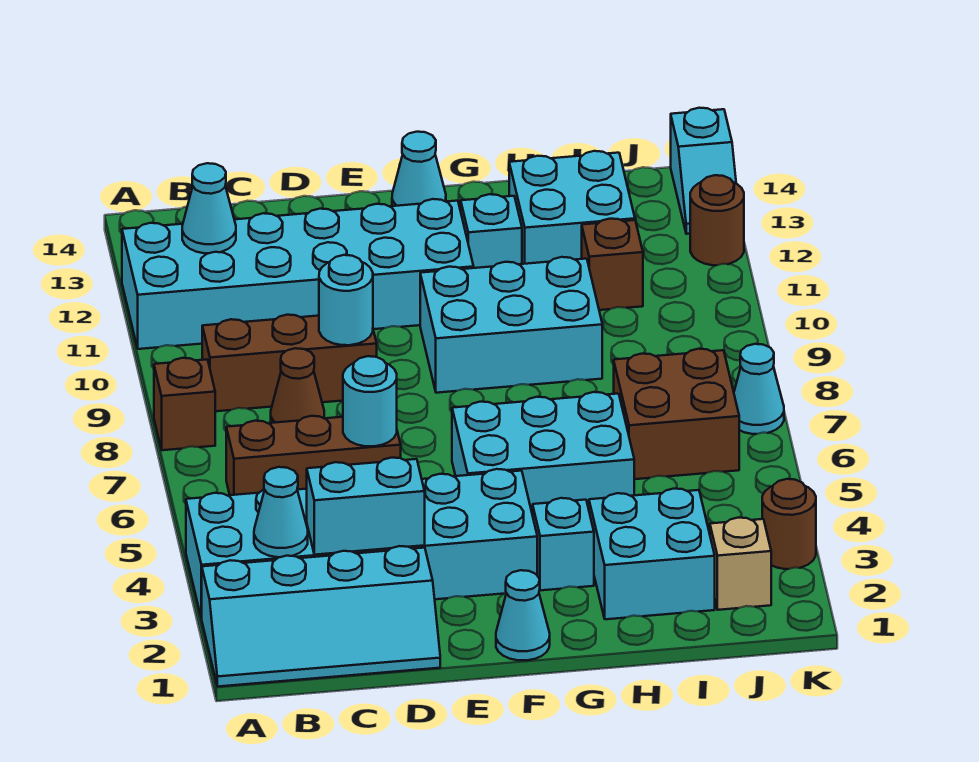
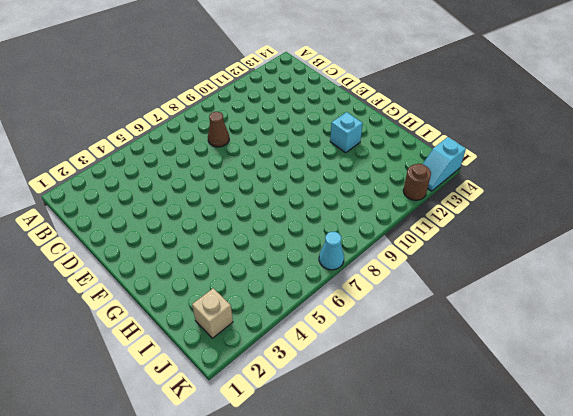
none -> cyan slope A1:D2 level 1 top 2
none -> cyan brick A3:F4 level 1
none -> brown brick A8 level 1

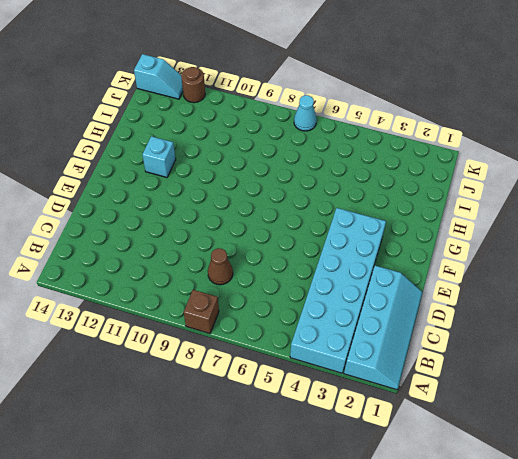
none -> cyan brick A11:F12 level 1
none -> brown brick B6:D6 level 1
none -> brown brick B9:D9 level 1

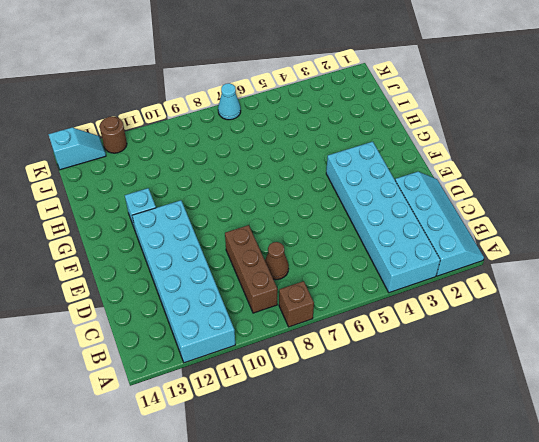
none -> brown brick B6:D6 level 1
none -> cyan cone F1 level 1
none -> cyan brick F5:H6 level 1

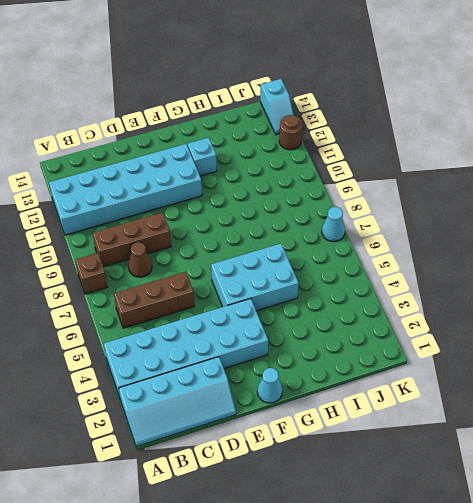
none -> cyan brick F9:H10 level 1
none -> cyan cone F14 level 1
none -> cyan brick G3 level 1

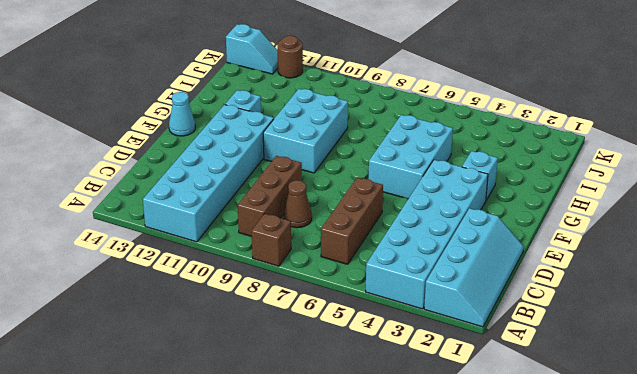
none -> cyan cone F1 level 1
none -> cyan brick H2:I3 level 1
none -> cyan brick H12:I13 level 1

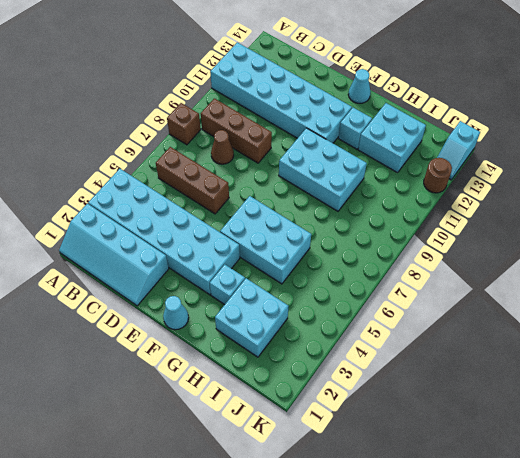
none -> brown brick I6:J7 level 1
none -> brown brick I11 level 1
none -> tan brick J2 level 1

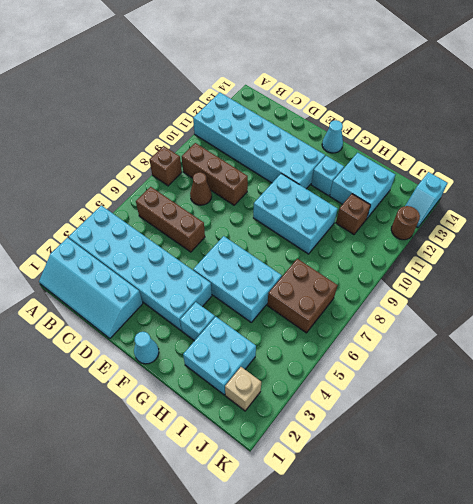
none -> brown round brick K3 level 1
none -> cyan cone K7 level 1
none -> cyan cone B3 level 2

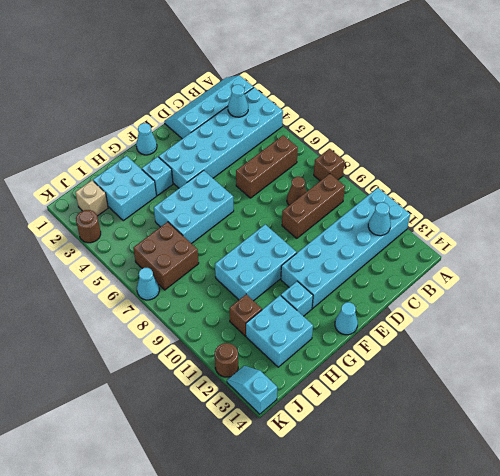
none -> cyan brick C3:D3 level 2
none -> cyan round brick D6 level 2
none -> cyan round brick D9 level 2

